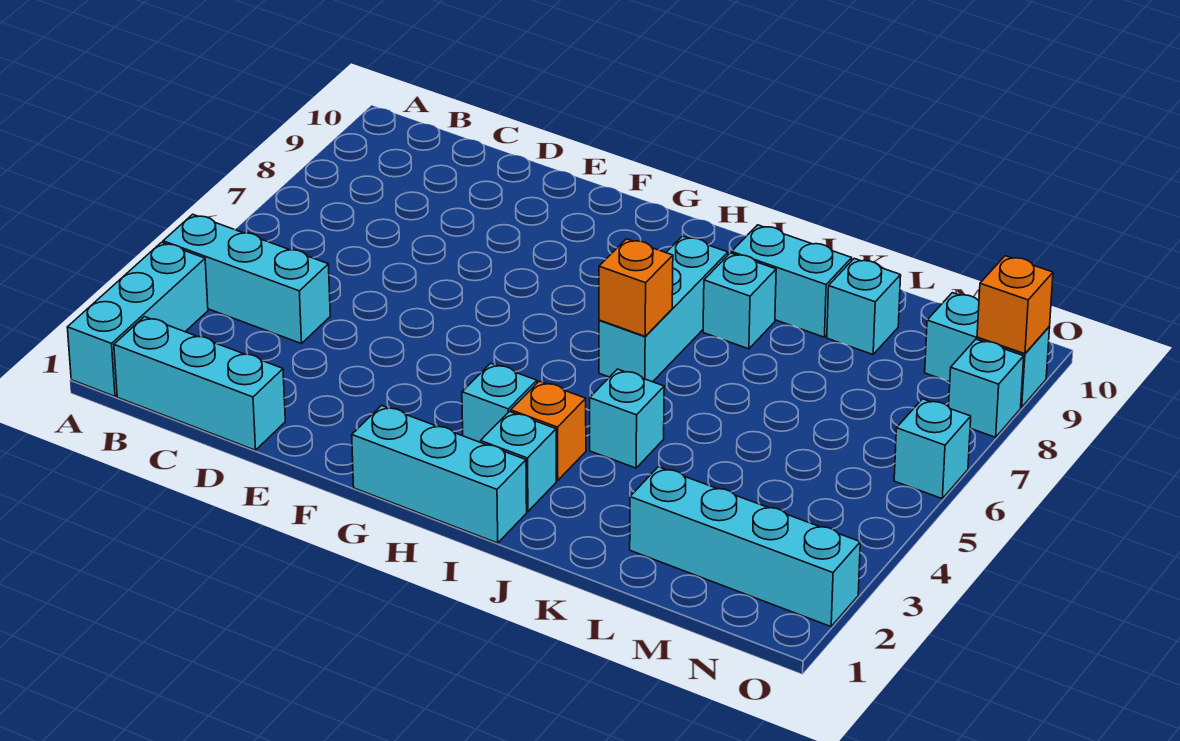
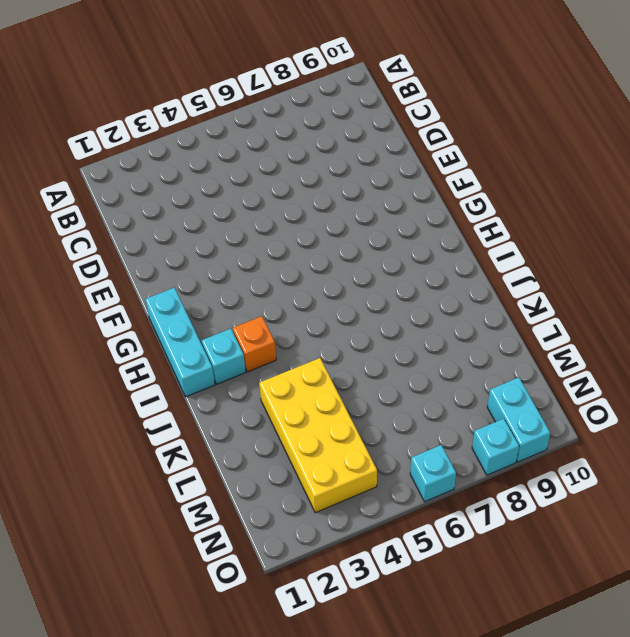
yellow brick K3:N4 level 1 -> none
none -> cyan brick A1:A3 level 1
none -> cyan brick A4:C4 level 1
none -> cyan brick B1:D1 level 1

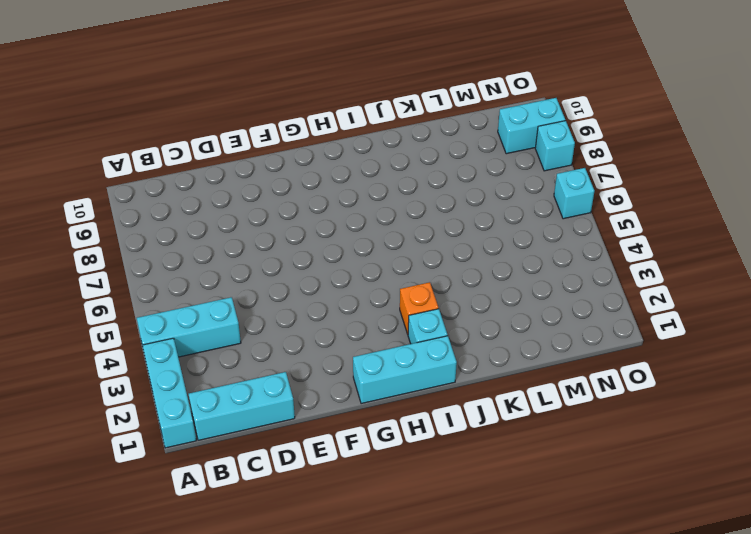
none -> cyan brick H3 level 1
none -> cyan brick I6:I8 level 1
none -> cyan brick J4 level 1

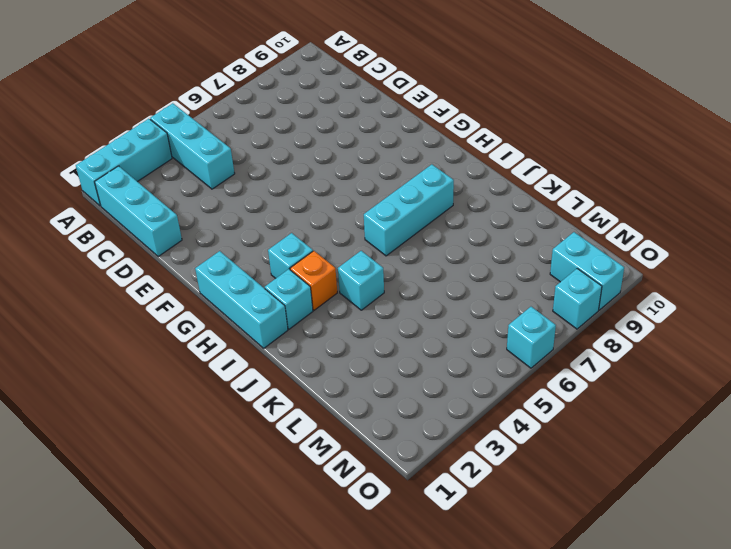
none -> cyan brick J8 level 1
none -> cyan brick J9:K9 level 1
none -> cyan brick L2:O2 level 1

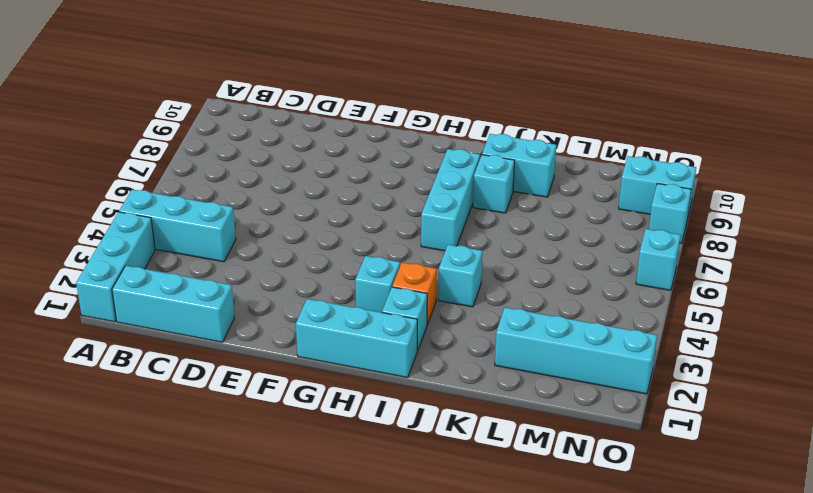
none -> cyan brick L9 level 1
none -> orange brick I6 level 2
none -> orange brick O9 level 2

